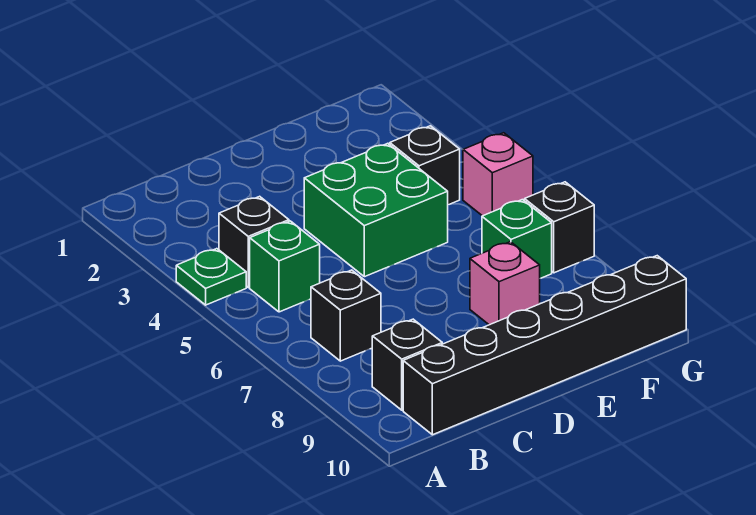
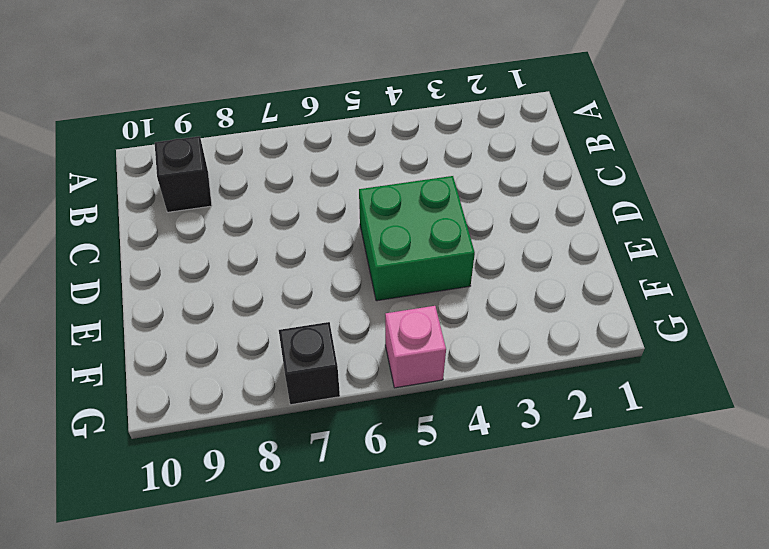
none -> green plate A4 level 1
none -> black brick B4 level 1
none -> green brick B5 level 1

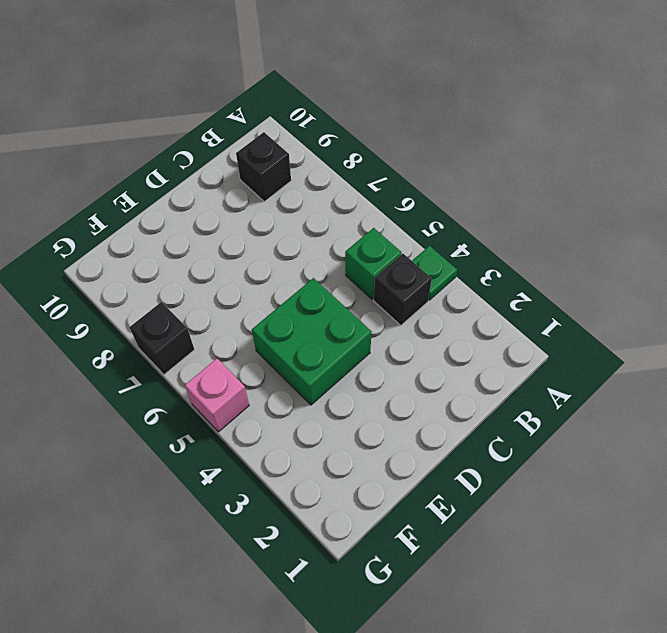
none -> black brick B7 level 1
none -> black brick B10:G10 level 1
none -> pink brick E8 level 1

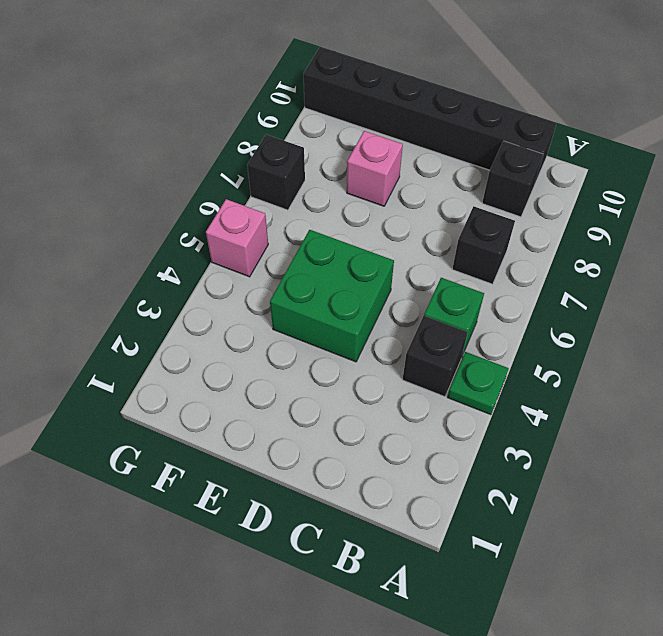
none -> black brick F4 level 1
none -> green brick F7 level 1

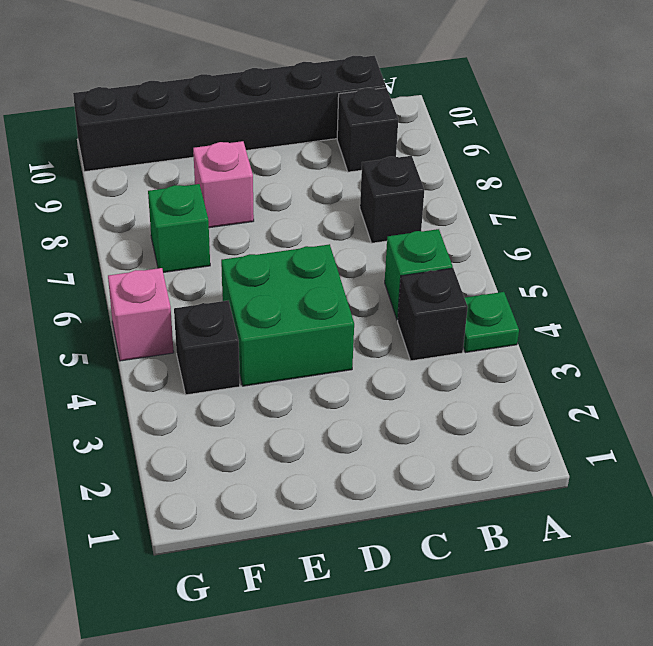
none -> black brick G7 level 1

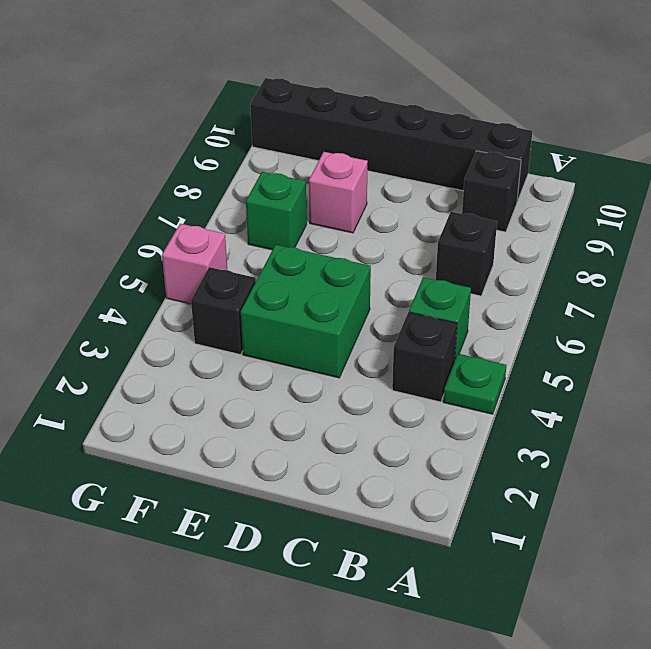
none -> black brick G7 level 1

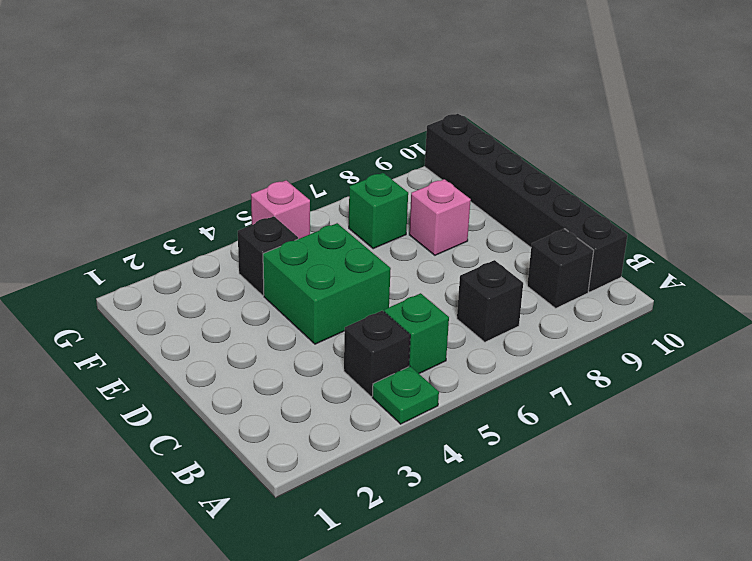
none -> black brick G7 level 1

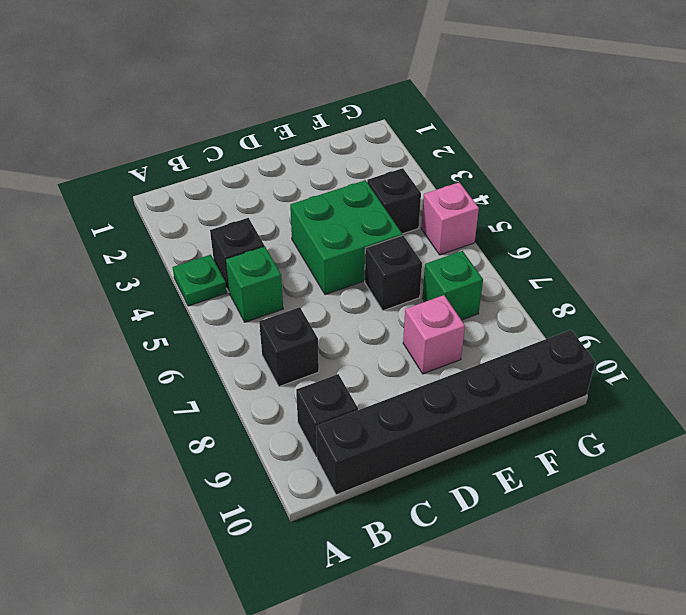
black brick E6 level 1 -> black brick G7 level 1

